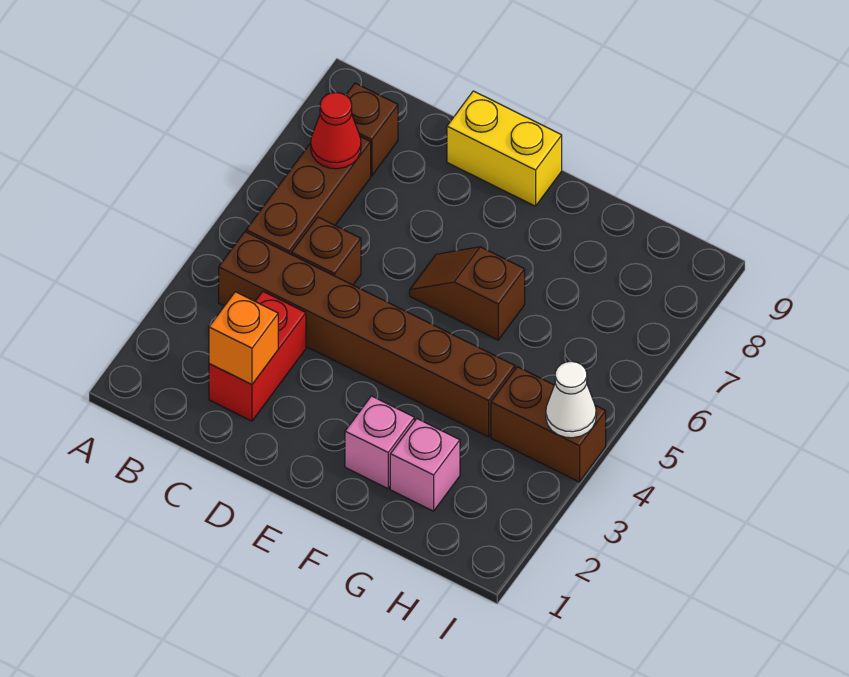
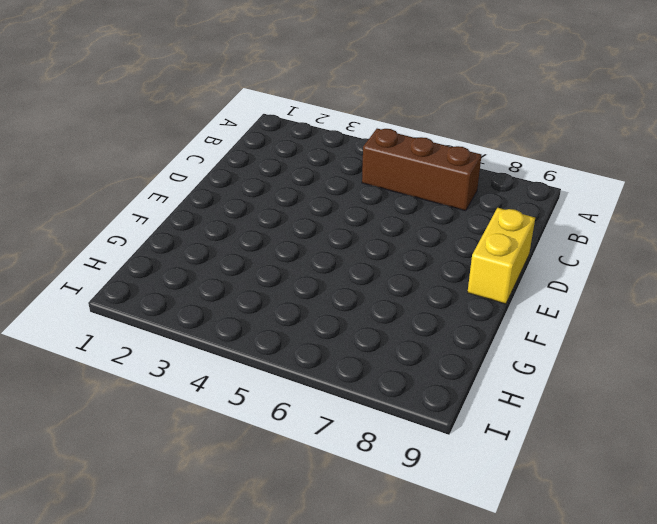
none -> brown brick B4:G4 level 1
none -> brown brick B8 level 1
none -> red brick C2:C3 level 1

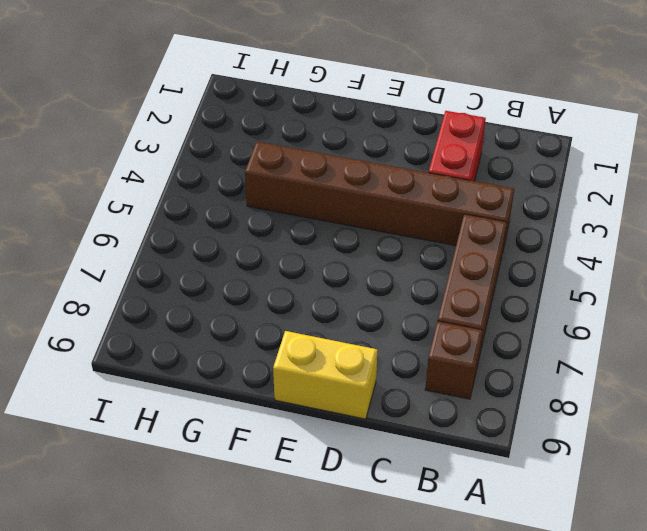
none -> brown brick C5 level 1
none -> brown slope E6:F6 level 1 top F
none -> pink brick F2 level 1

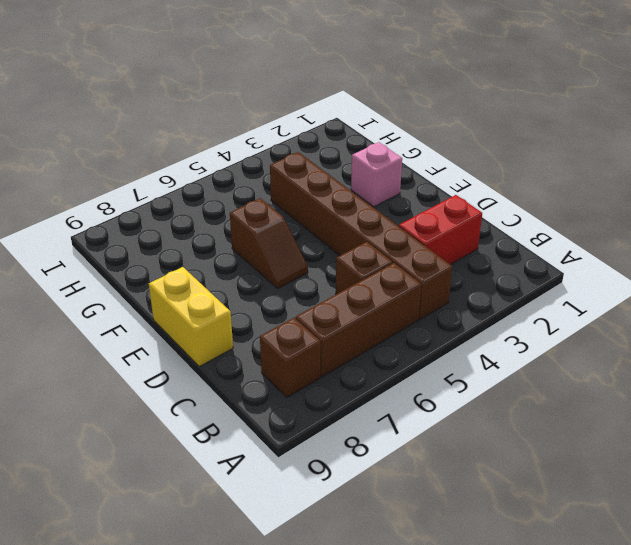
none -> pink brick G2 level 1
none -> brown brick H4:I4 level 1
none -> red cone B7 level 2

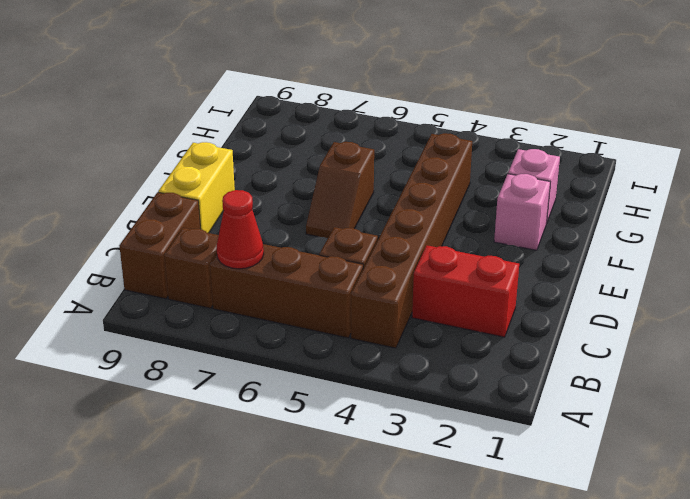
brown brick B9:C9 level 1 -> brown brick H4:I4 level 1
none -> orange brick C2 level 2
none -> white cone I4 level 2

